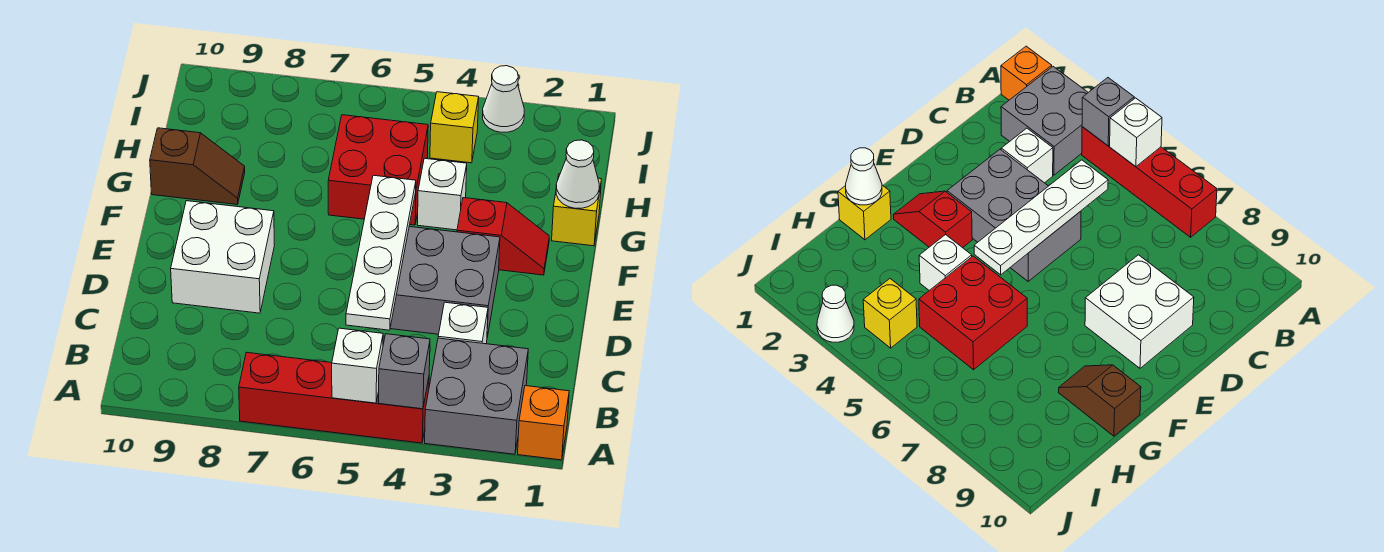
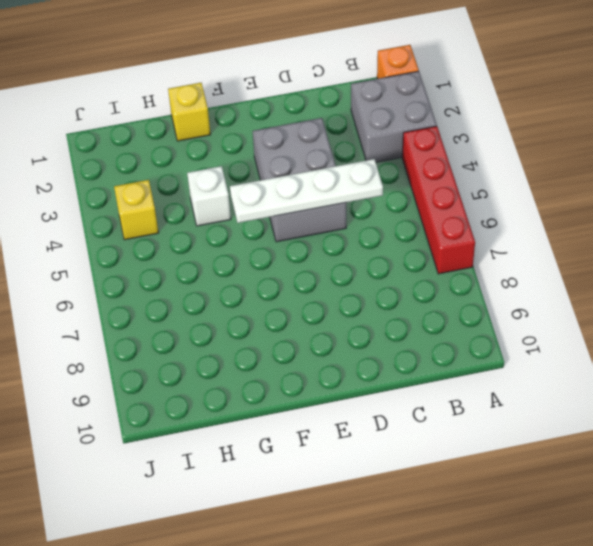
none -> white brick C3 level 1
none -> white brick D8:E9 level 1
none -> red slope F2:F3 level 1 top 3

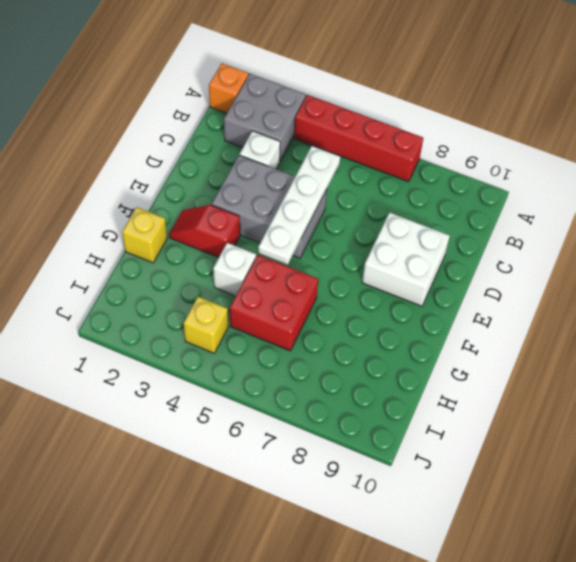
none -> brown slope G9:G10 level 1 top 10
none -> white cone J3 level 1
none -> grey brick A4 level 2

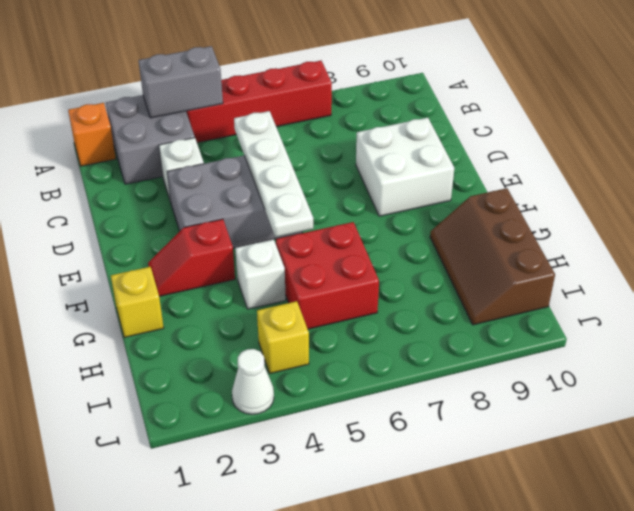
grey brick A3:A4 level 2 -> grey brick A4 level 2
brown slope G9:I10 level 1 top 10 -> brown slope G9:G10 level 1 top 10
none -> white brick A5 level 2
none -> white cone G1 level 2

